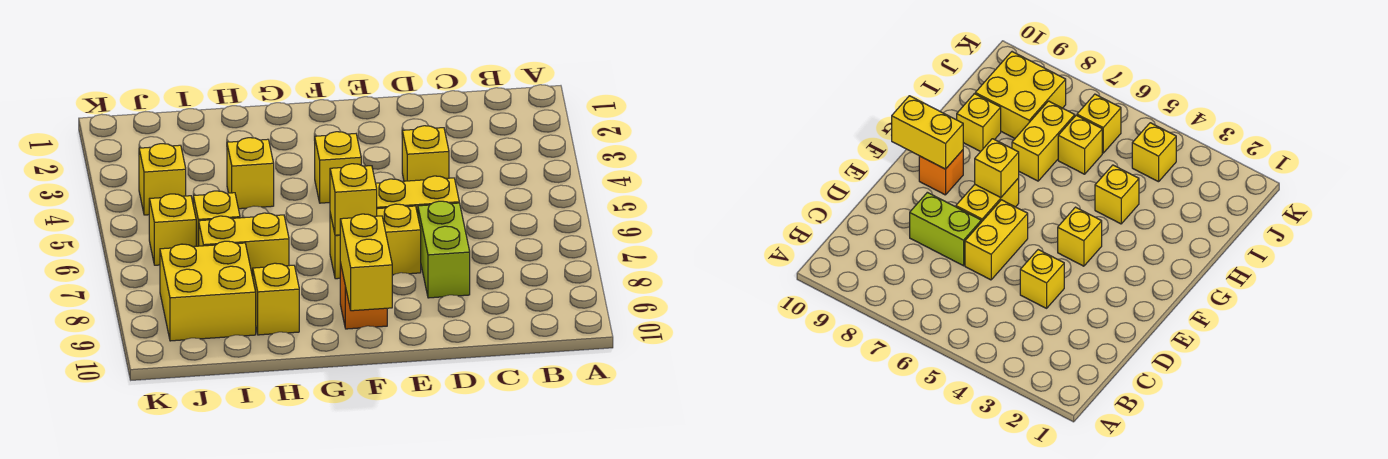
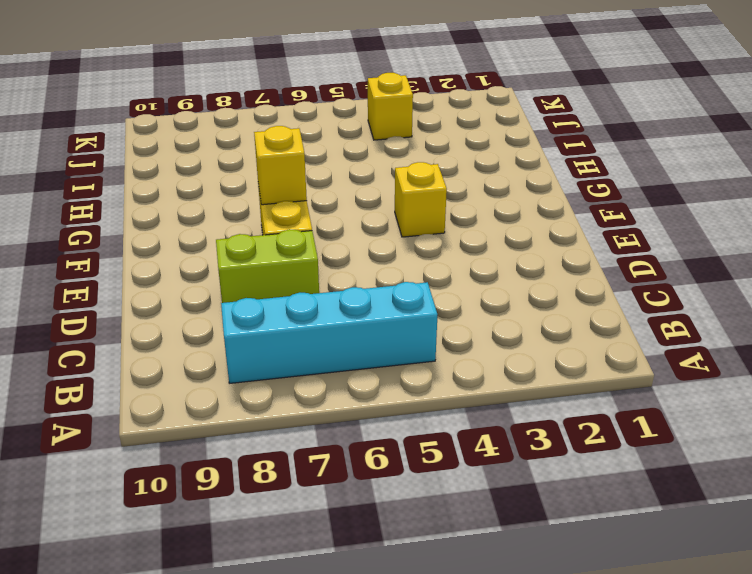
cyan brick B5:B8 level 1 -> none
none -> yellow brick D4 level 1
none -> yellow brick D6:E6 level 1
none -> orange brick F9 level 1

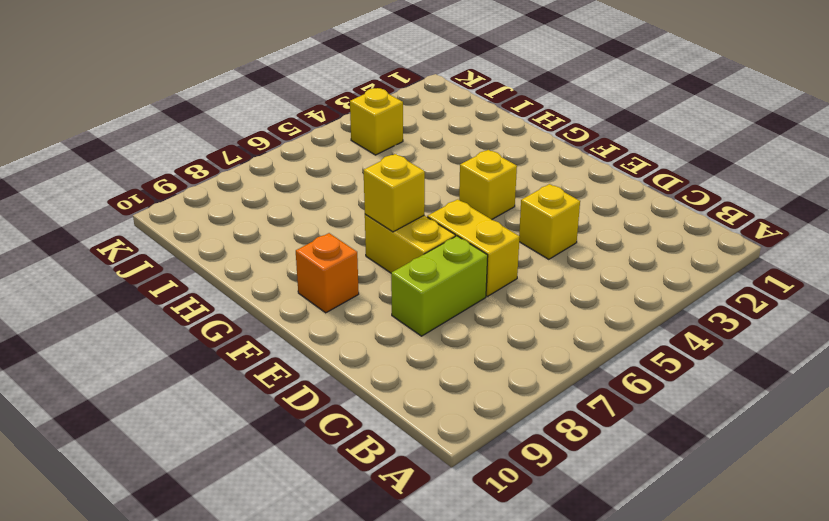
none -> yellow brick H4 level 1
none -> yellow brick H7:I7 level 1
none -> yellow brick H9 level 1

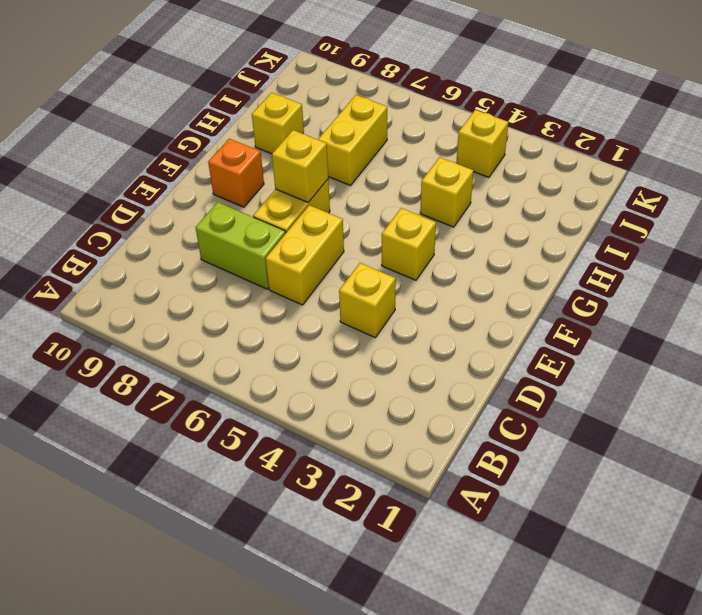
none -> yellow brick I6 level 1
none -> yellow brick I8:J9 level 1
none -> yellow brick J6 level 1

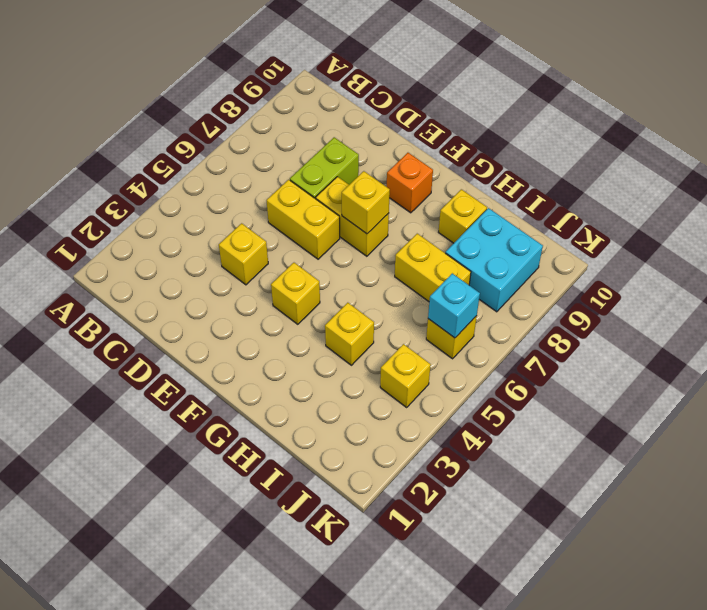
cyan brick I8:J9 level 1 -> yellow brick I8:J9 level 1
cyan brick J6 level 2 -> none
none -> yellow brick I6 level 1
none -> yellow brick F9:F10 level 2

